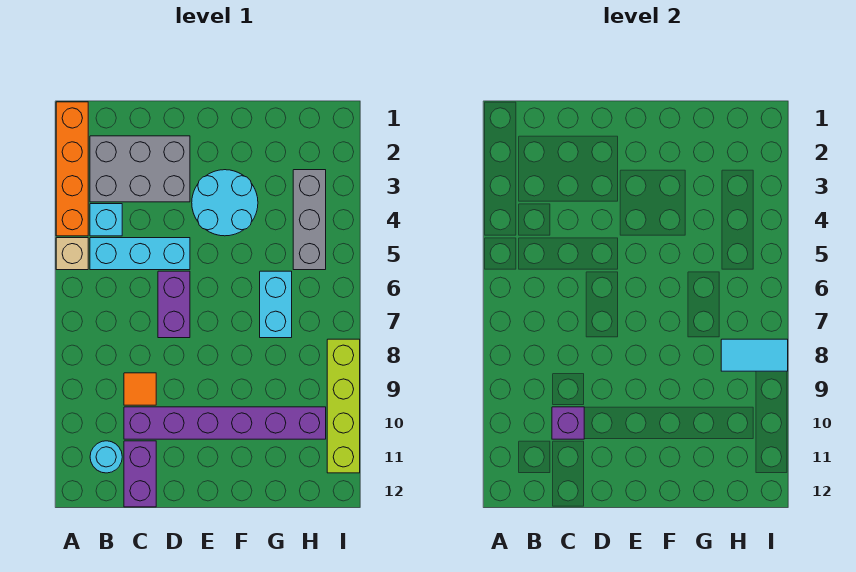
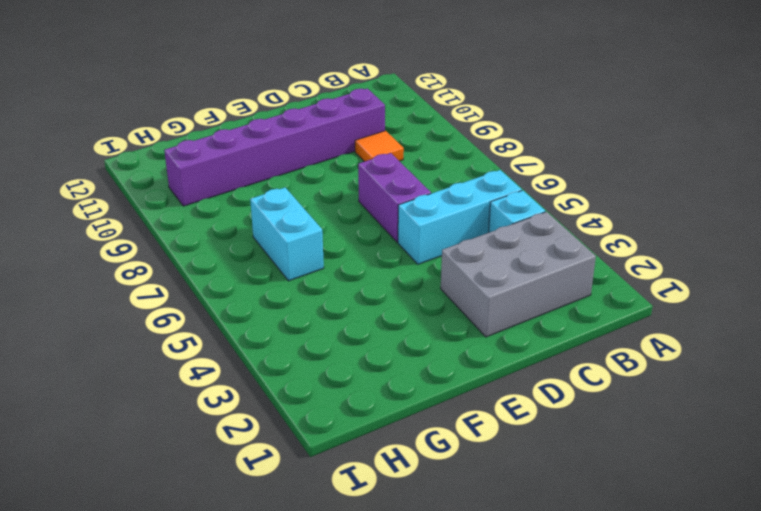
none -> orange brick A1:A4 level 1
none -> tan brick A5 level 1
none -> cyan round brick B11 level 1

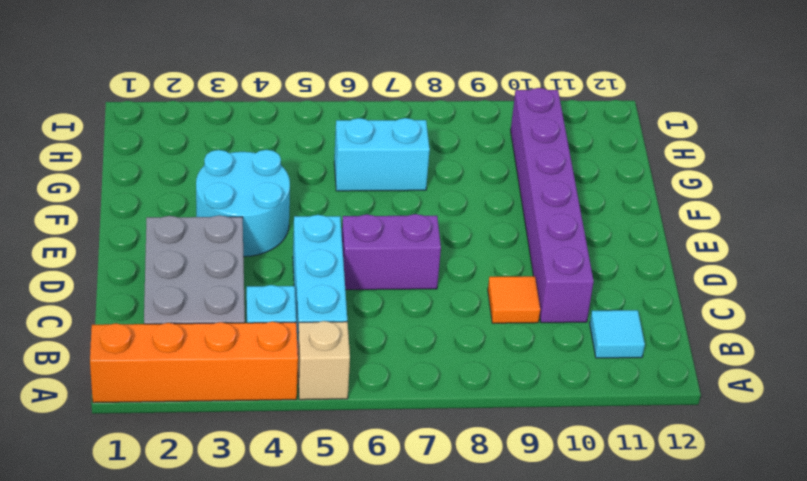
cyan tile B11 level 1 -> cyan round brick B11 level 1
none -> purple brick C11:C12 level 1
none -> grey brick H3:H5 level 1
none -> lime brick I8:I11 level 1

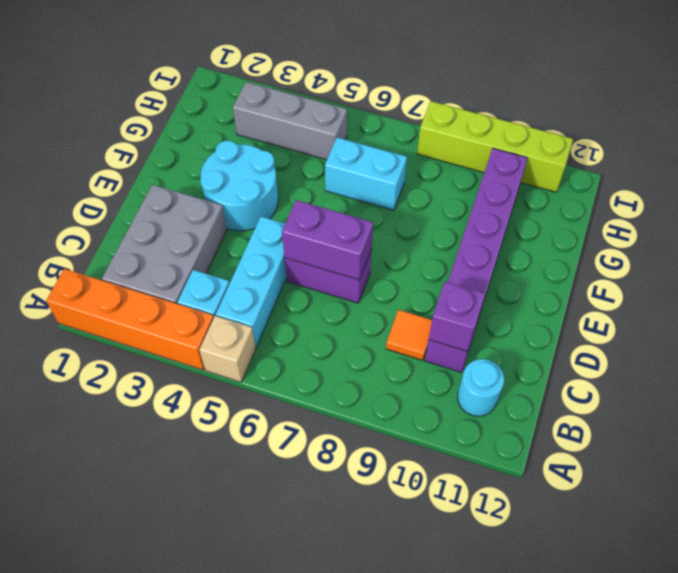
purple brick D6:D7 level 2 -> purple brick C11:C12 level 1
none -> cyan tile H8:I8 level 2

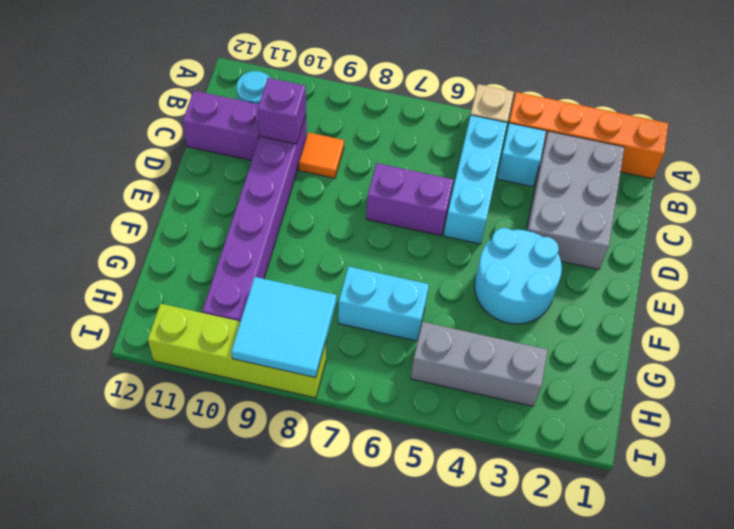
cyan tile H8:I9 level 2 -> cyan tile H8:I8 level 2

